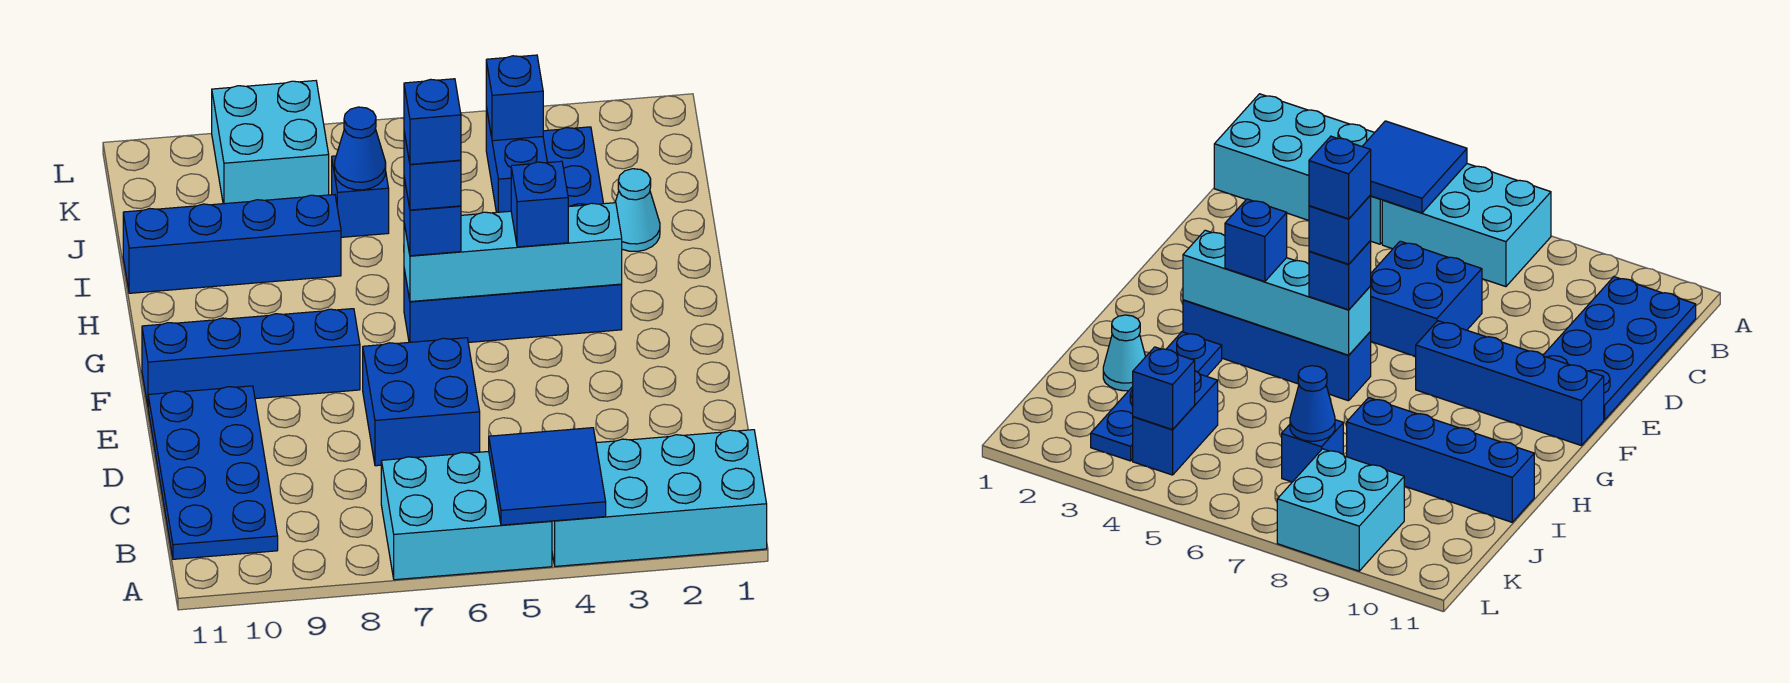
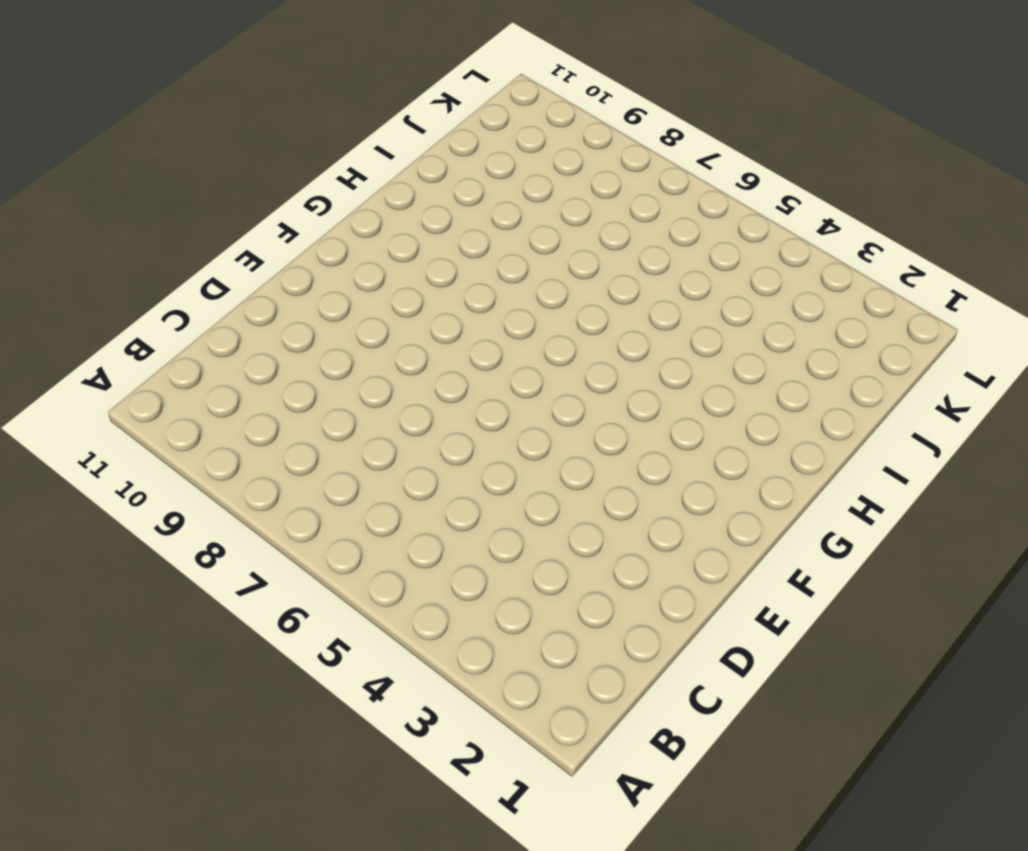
none -> cyan brick A1:B4 level 1
none -> cyan brick A5:B7 level 1
none -> blue plate B10:E11 level 1

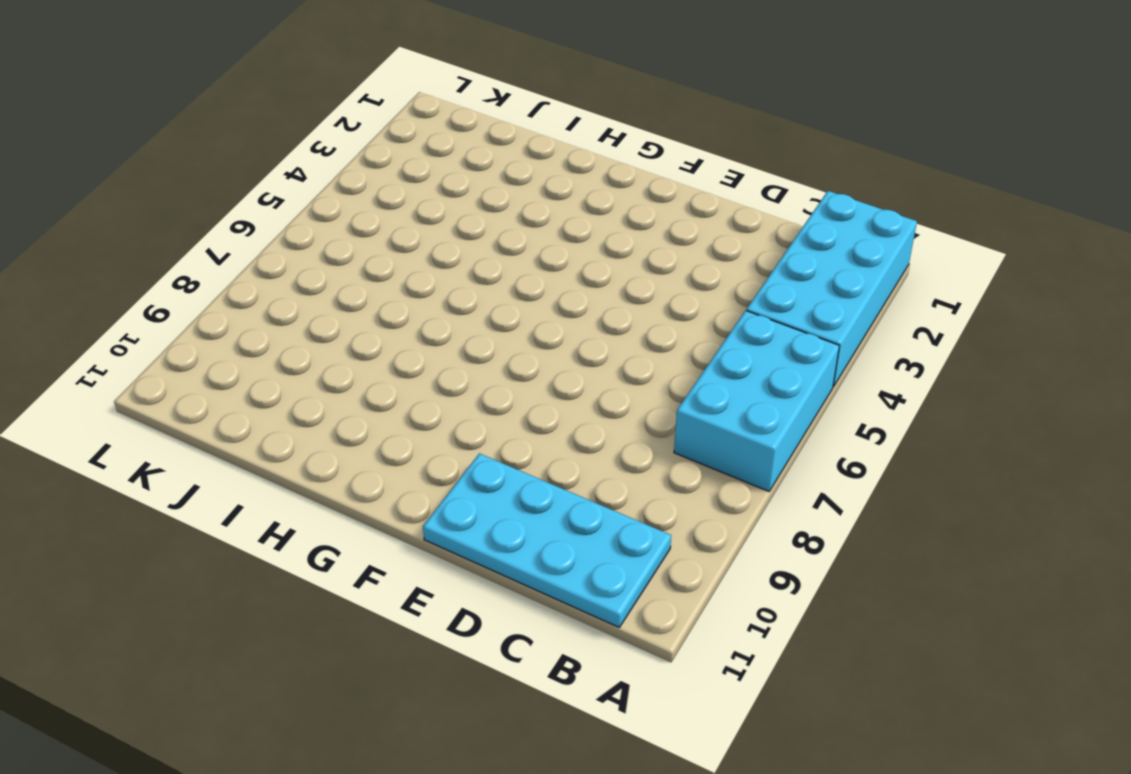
cyan plate B10:E11 level 1 -> blue plate B10:E11 level 1
none -> blue brick D6:E7 level 1
none -> blue brick F8:F11 level 1
none -> blue brick G3:G6 level 1

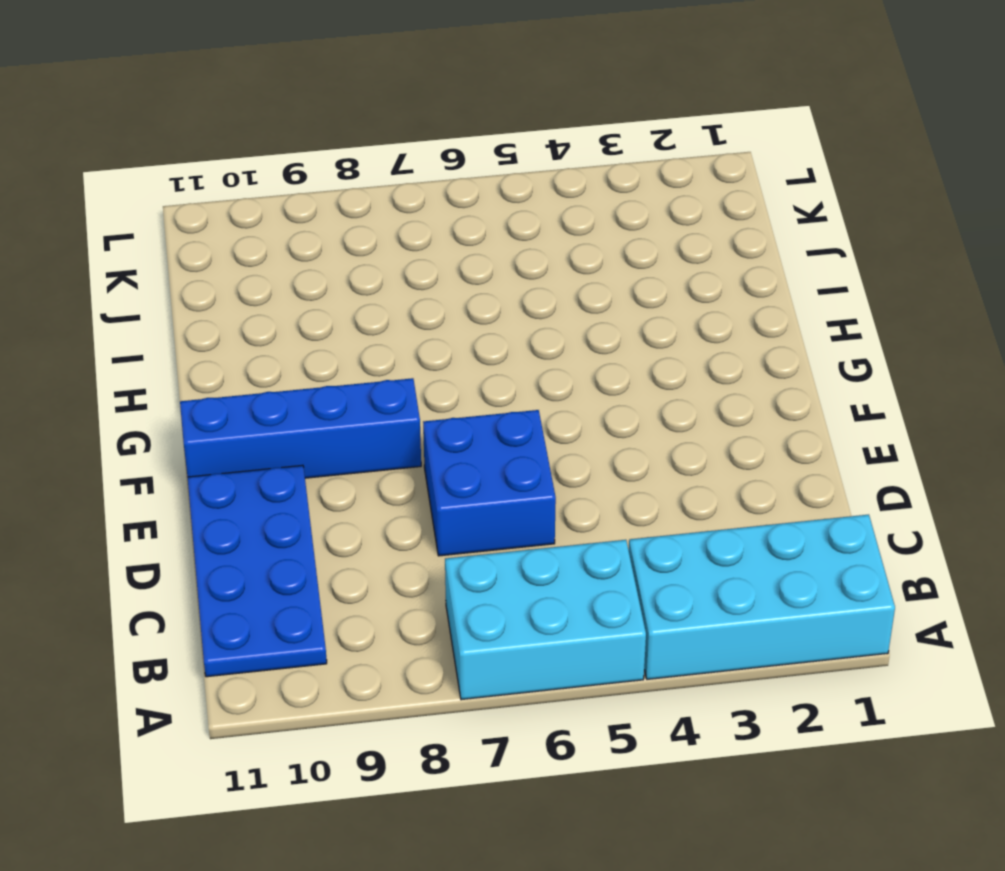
none -> blue brick G3:G6 level 1
none -> blue plate H3:K3 level 1
none -> cyan cone I2 level 1

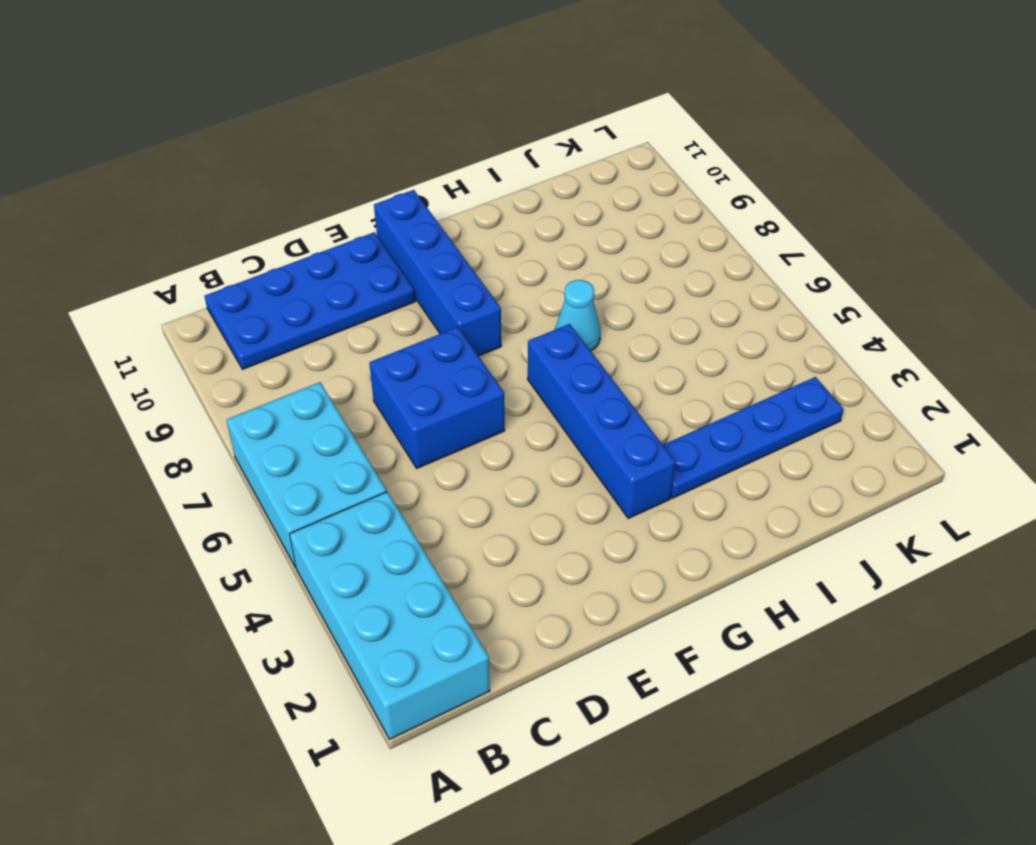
cyan cone H7 level 1 -> cyan cone I2 level 1
none -> blue brick I8:I11 level 1
none -> blue brick J4:K4 level 1
none -> blue brick J7 level 1

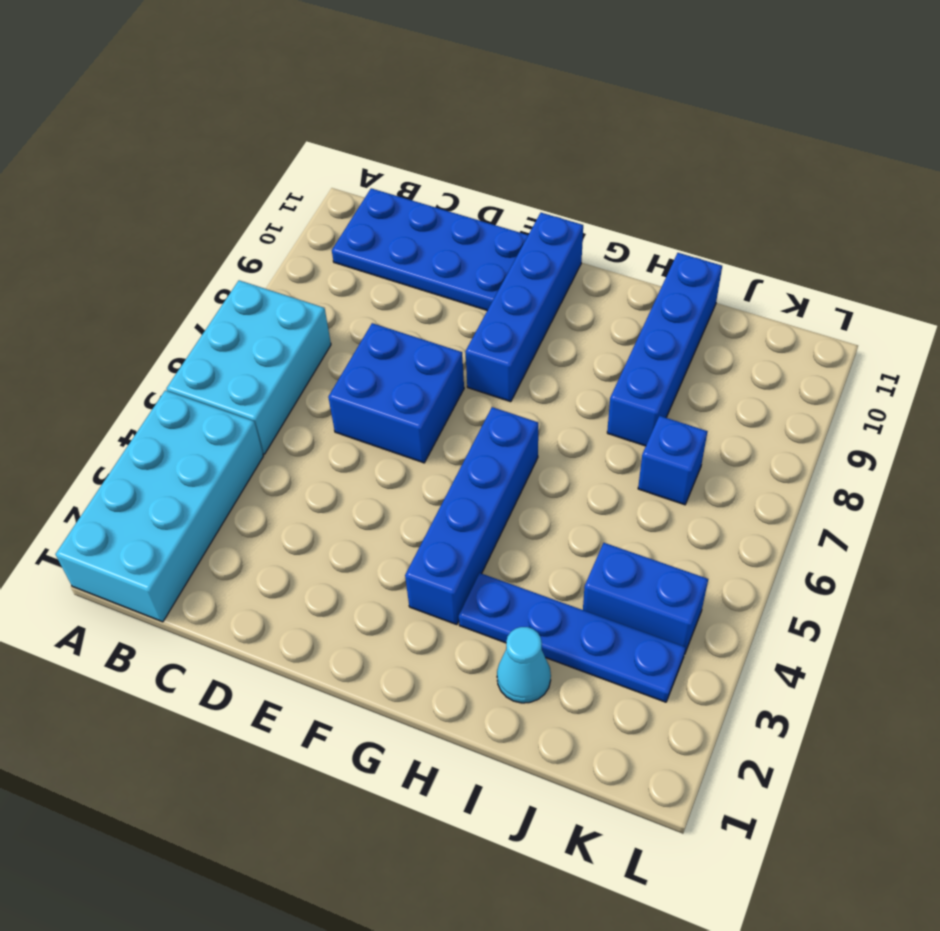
none -> cyan brick K8:L9 level 1
none -> blue tile A4:B5 level 2
none -> cyan brick G3:G6 level 2

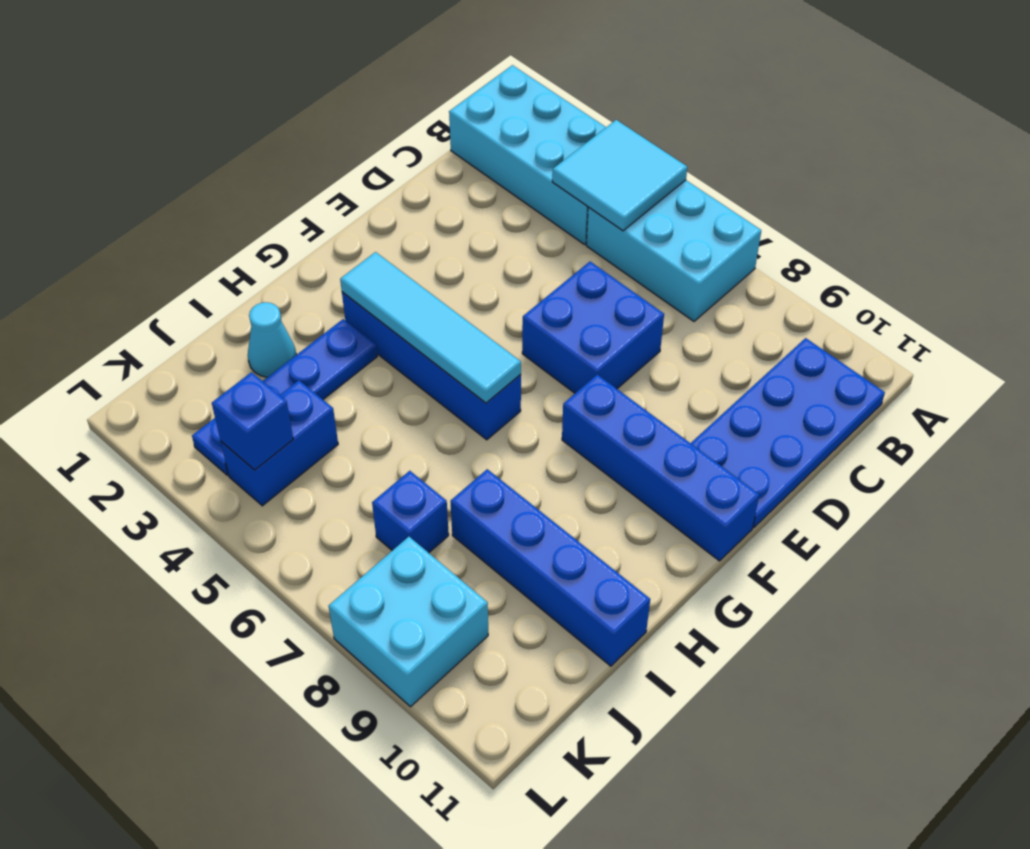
cyan tile A4:B5 level 2 -> blue tile A4:B5 level 2
cyan tile G3:G6 level 2 -> cyan brick G3:G6 level 2
none -> blue cone J7 level 2
none -> blue brick G4 level 3
none -> blue brick G6 level 3

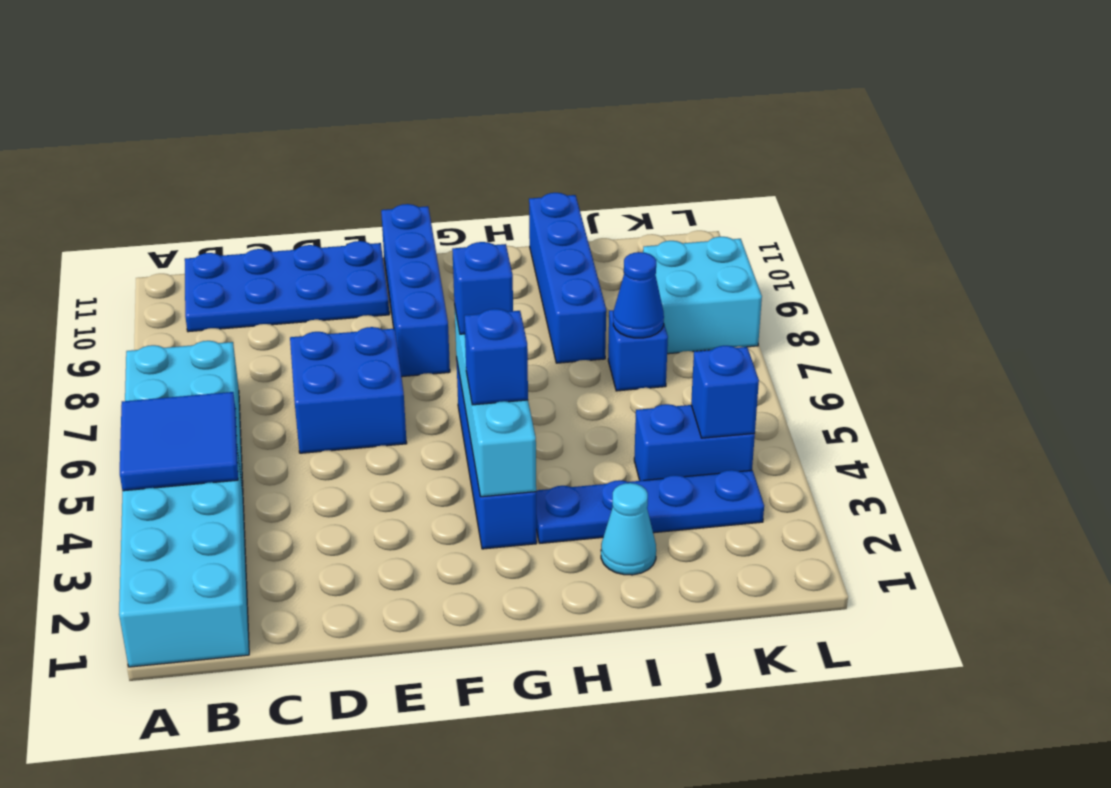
none -> blue brick G6 level 4
none -> blue brick G6 level 5

